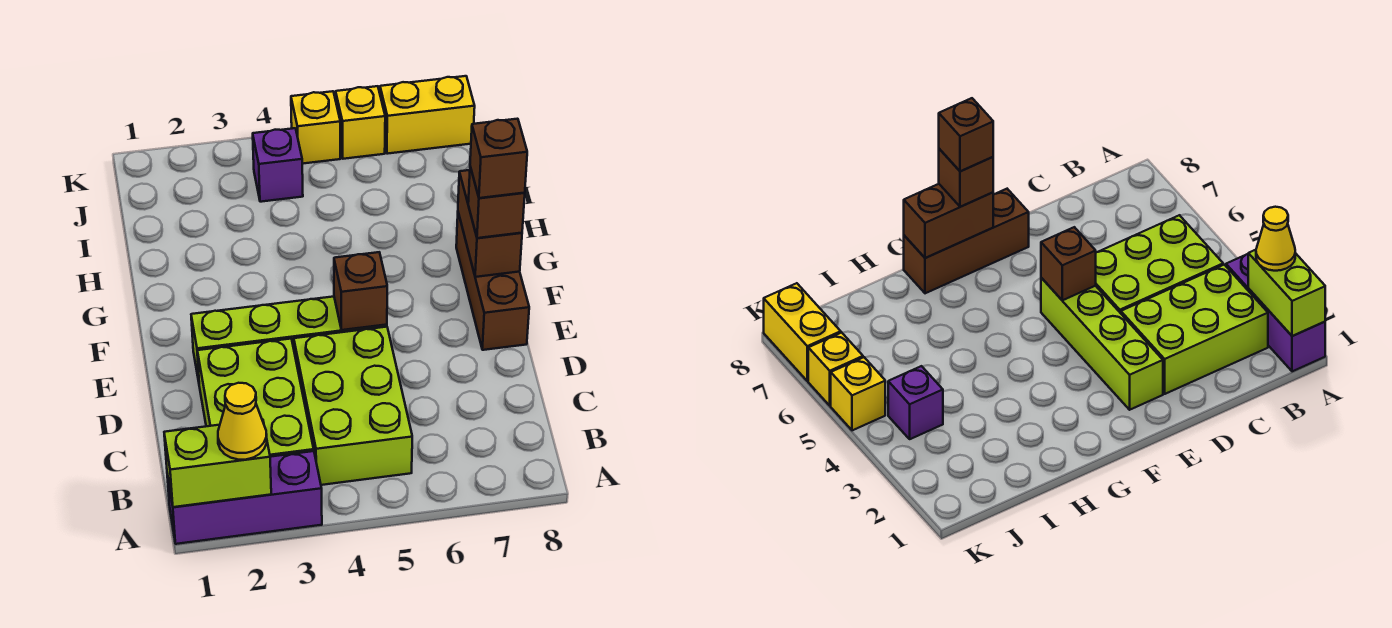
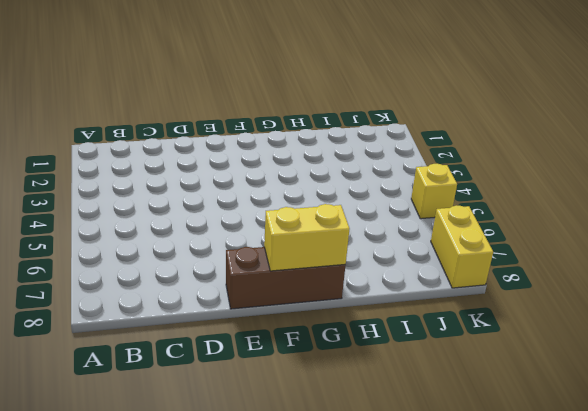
yellow brick F8:G8 level 2 -> brown brick F8:G8 level 2
none -> purple brick A1:A3 level 1
none -> lime brick B2:D3 level 1
none -> lime brick B4:D5 level 1

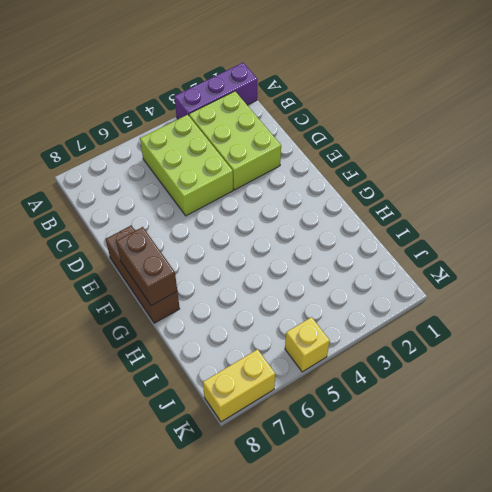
none -> lime brick E2:E5 level 1
none -> purple brick J4 level 1
none -> yellow brick K6 level 1

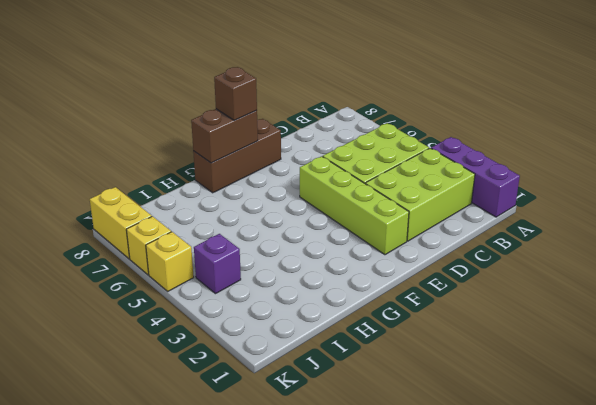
none -> lime brick A1:A2 level 2
none -> brown brick E5 level 2
none -> yellow cone A2 level 3

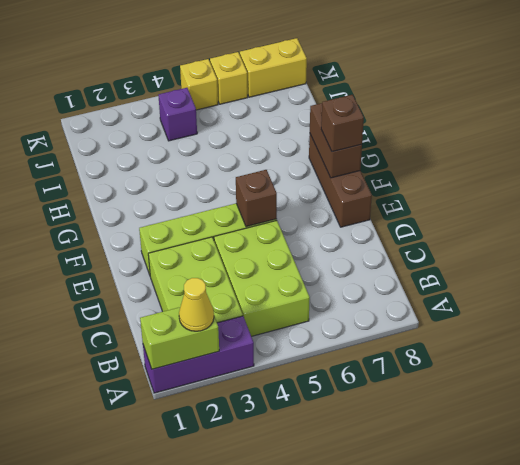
none -> brown brick F8 level 4

